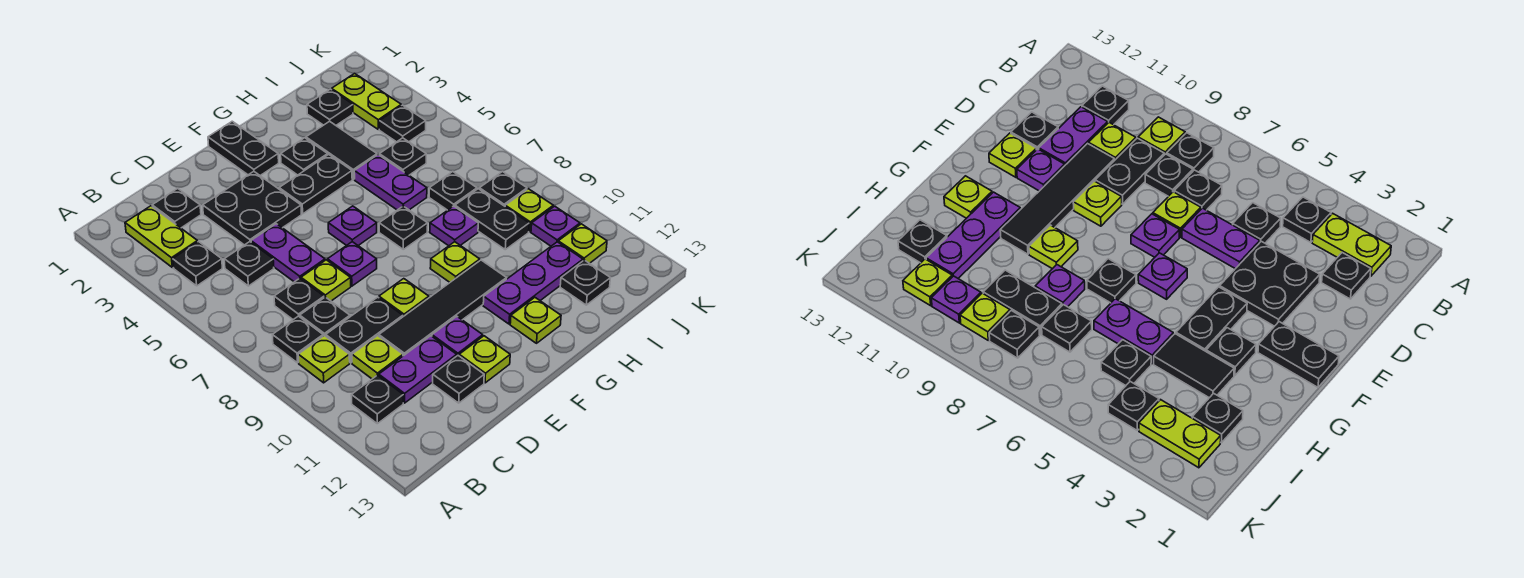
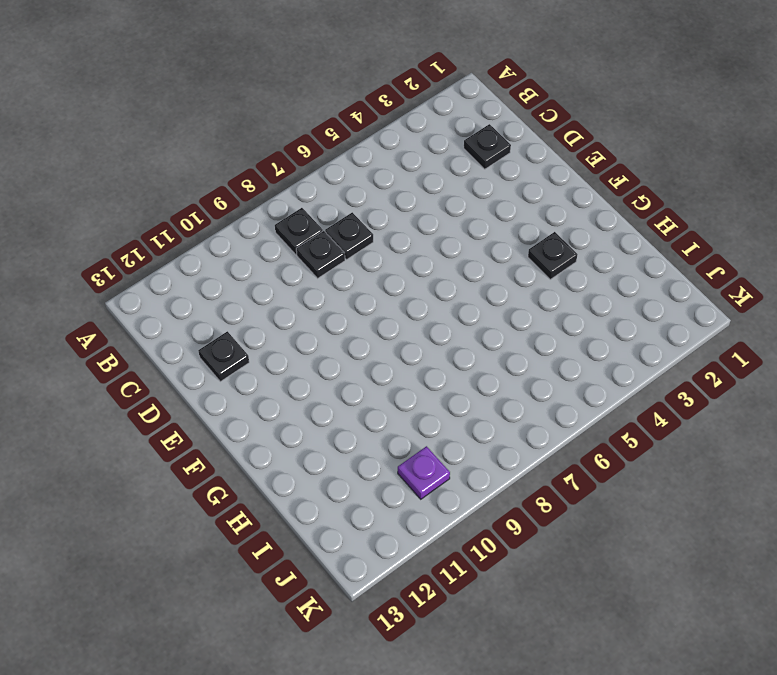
none -> lime plate B2:B3 level 1
none -> black plate B4 level 1
none -> lime plate B9 level 1
none -> black plate B11 level 1

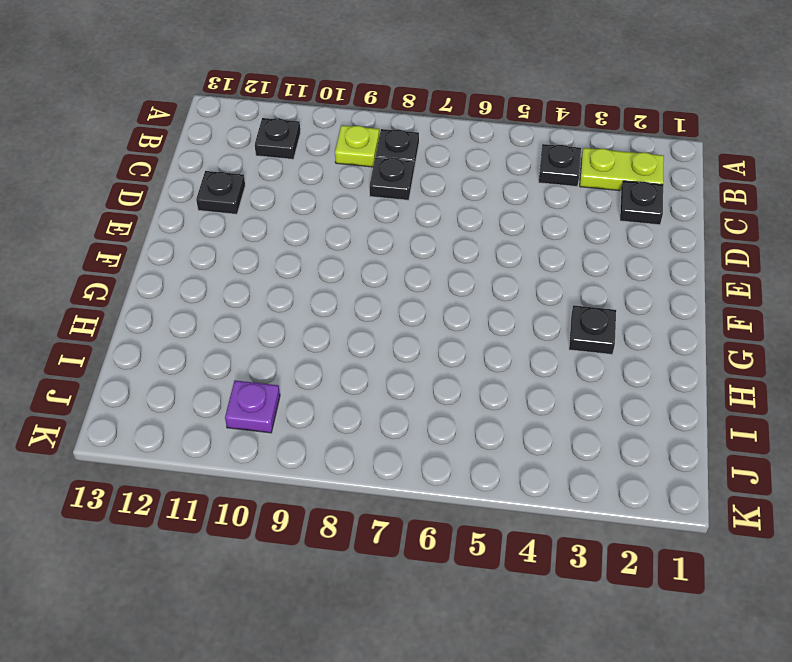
none -> black plate C5 level 1
none -> black plate C7 level 1
none -> black plate C9:D9 level 1
none -> lime plate C10 level 1

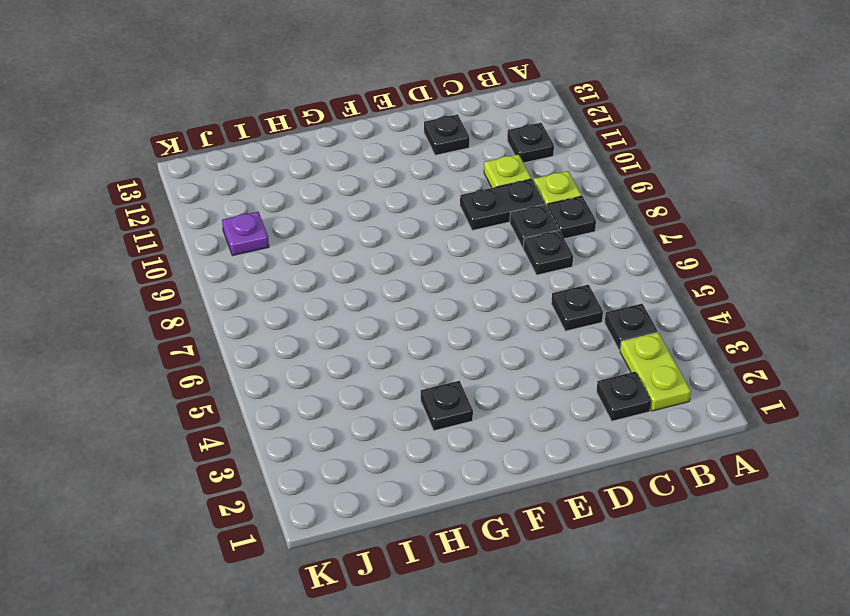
none -> purple plate C11:D11 level 1
none -> black plate D3:E4 level 1
none -> purple plate D5:D6 level 1
none -> lime plate D7 level 1

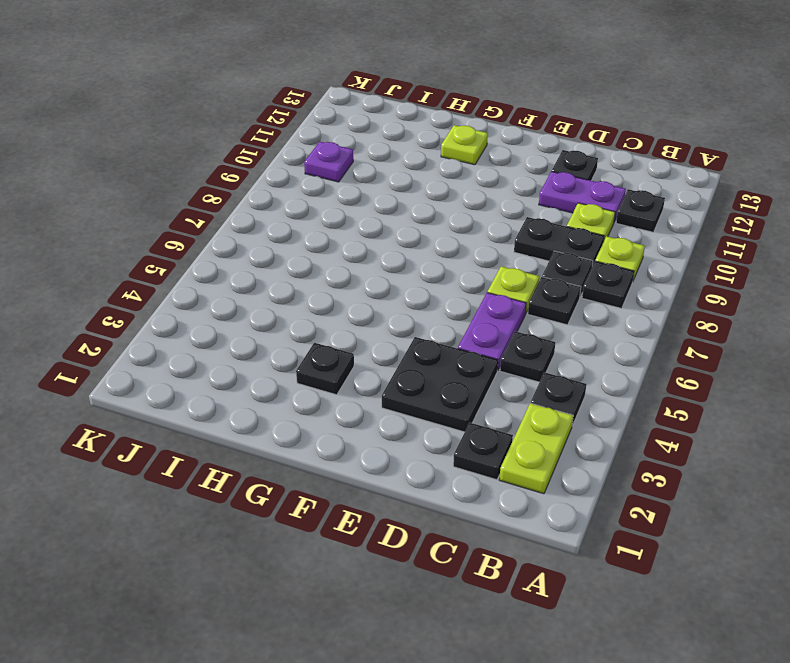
none -> black tile D10:G10 level 1
none -> purple plate E7 level 1
none -> lime plate E9 level 1
none -> purple plate E11 level 1

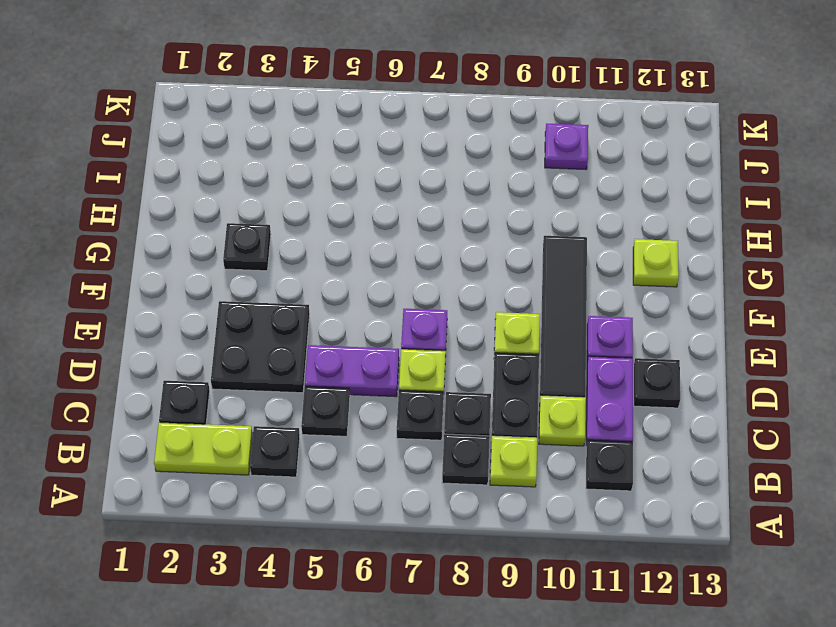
none -> lime plate E12 level 1
none -> black plate F1:F2 level 1
none -> black plate F4:G4 level 1
none -> purple plate F6 level 1

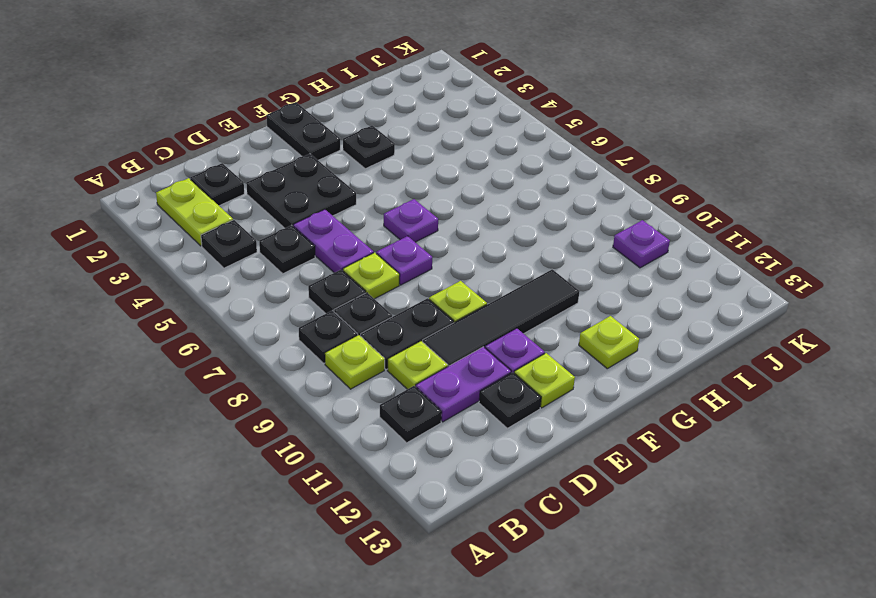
none -> black plate F4:G4 level 1
none -> black plate G7 level 1
none -> lime plate G9 level 1
none -> purple plate G11:I11 level 1

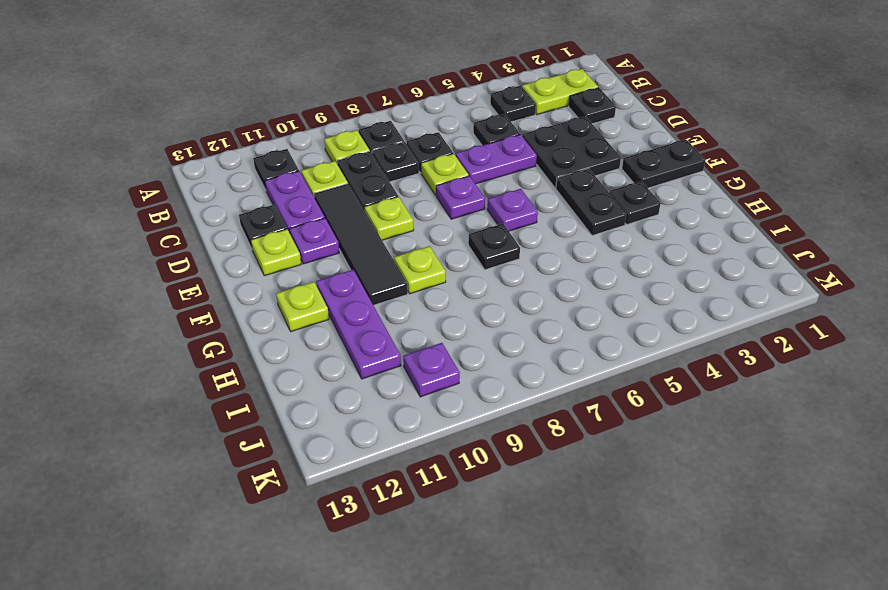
none -> black tile H3:H4 level 1
none -> purple plate H5:H6 level 1
none -> purple plate H8 level 1
none -> black plate I2 level 1

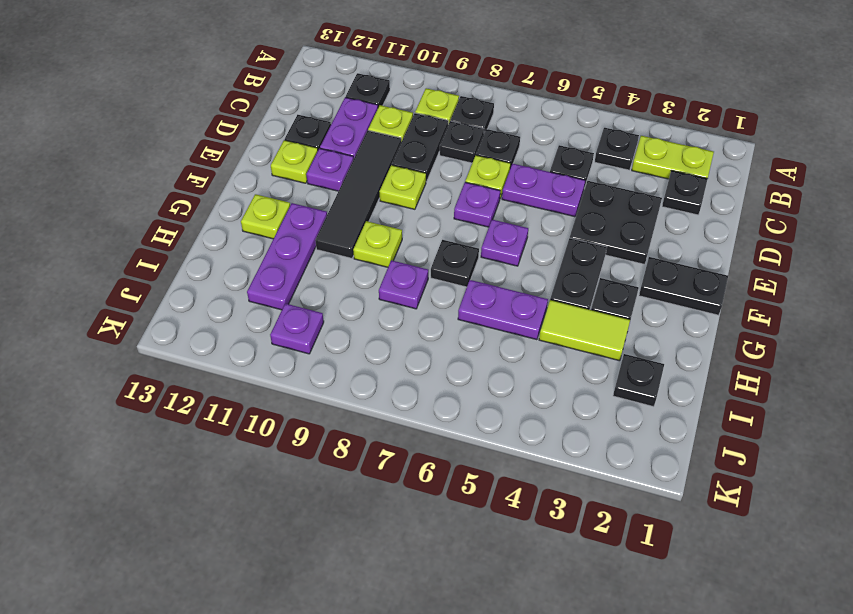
lime tile H3:H4 level 1 -> black tile H3:H4 level 1
none -> black plate I5 level 1
none -> black plate I7 level 1
none -> black plate I8:I9 level 1
none -> black plate I12 level 1

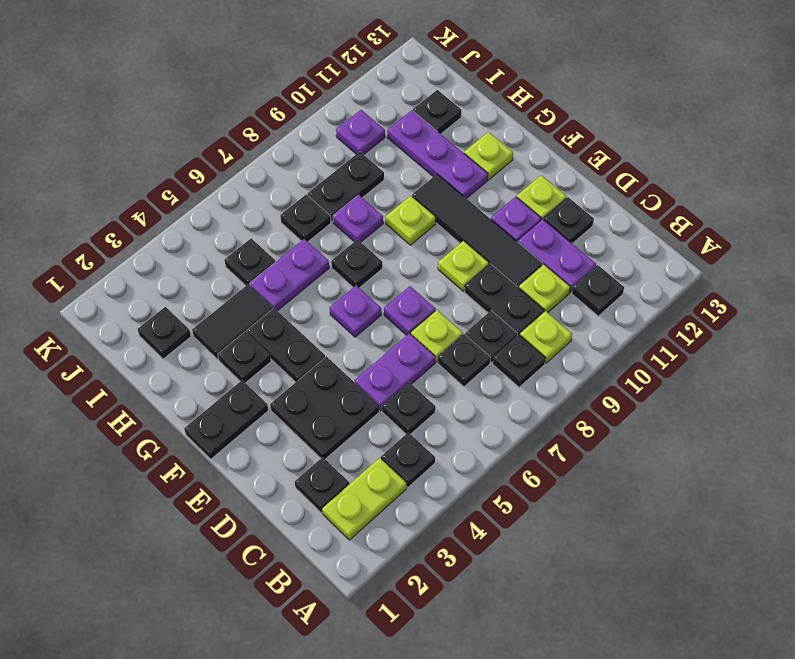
none -> lime plate J2:J3 level 1
none -> black plate J4 level 1
none -> black plate J8 level 1
none -> lime plate J9 level 1

